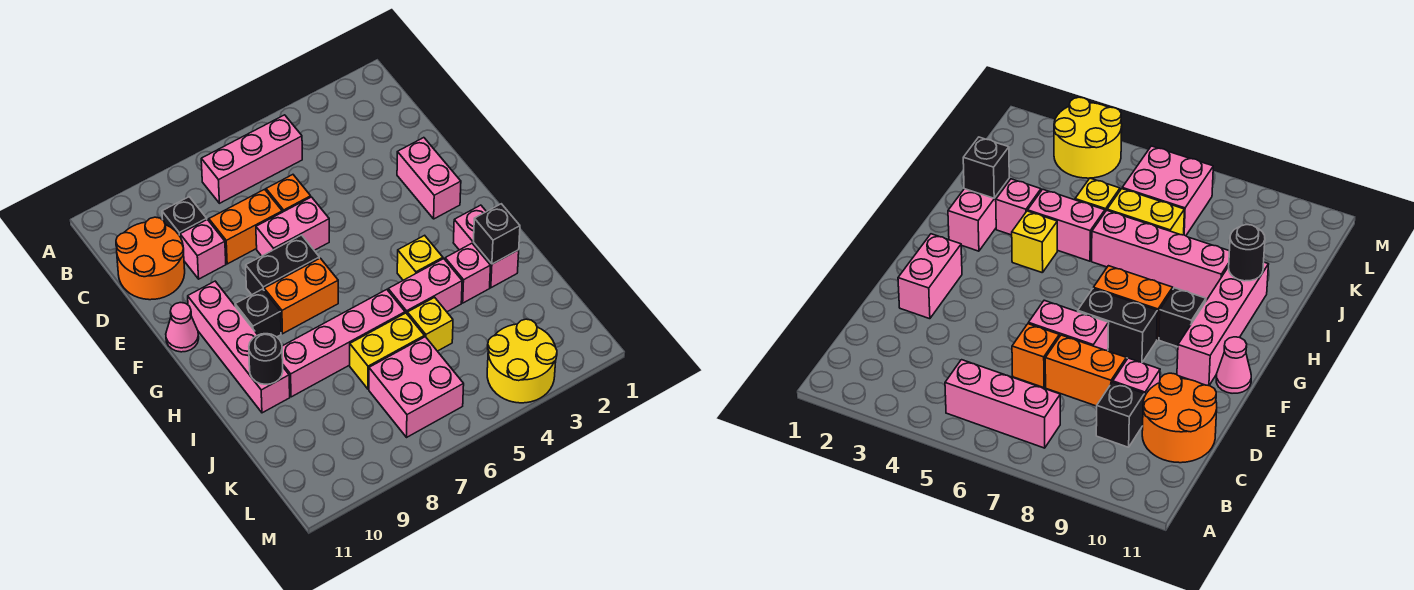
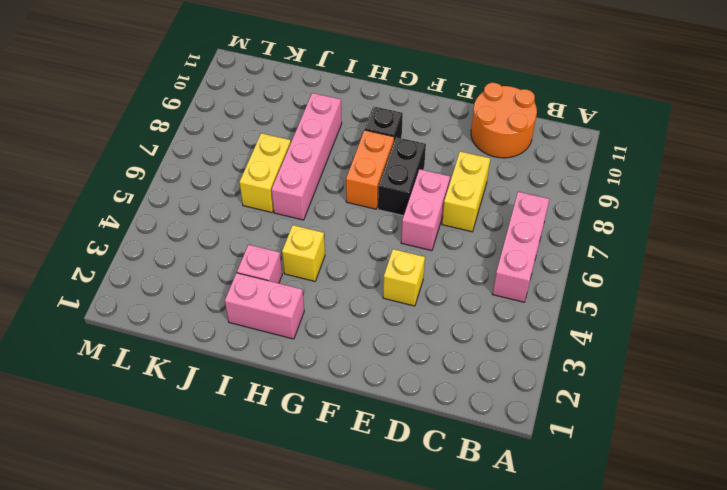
yellow brick D7:D8 level 1 -> orange brick D7:D8 level 1
yellow brick E4 level 1 -> yellow brick J5 level 1
none -> black brick C9 level 1
none -> orange brick D6 level 1
none -> pink brick D9 level 1

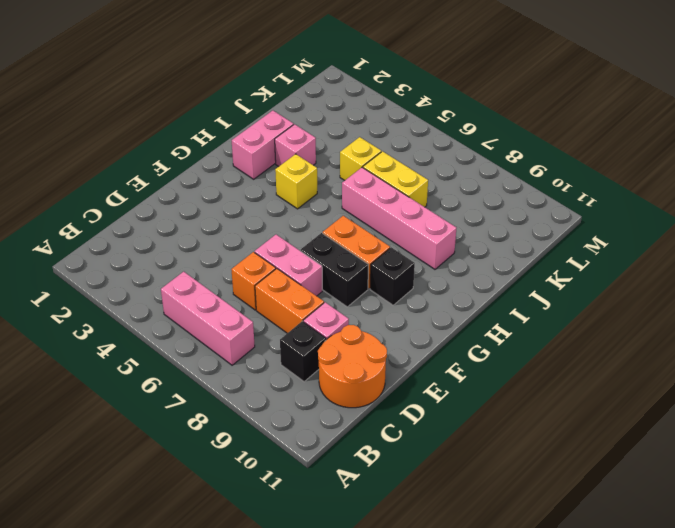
none -> pink brick E2:F2 level 1
none -> pink brick F10:I10 level 1
none -> pink cone F11 level 1

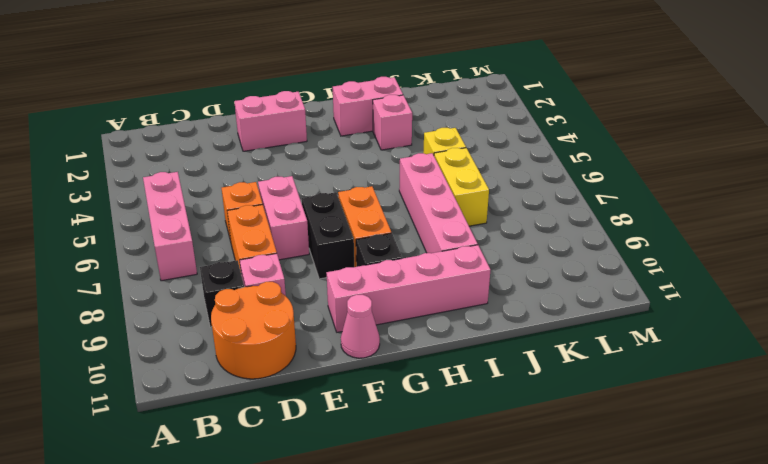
none -> yellow brick H4 level 1
none -> pink brick I4:I5 level 1
none -> pink brick K6:L7 level 1

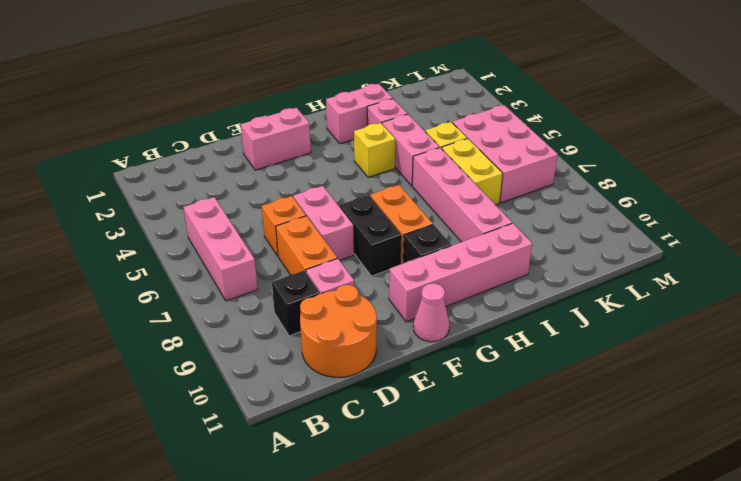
pink brick K5:L7 level 1 -> pink brick K6:L7 level 1
none -> yellow round brick L3:M4 level 1
none -> black brick I2 level 2
none -> black round brick I10 level 2

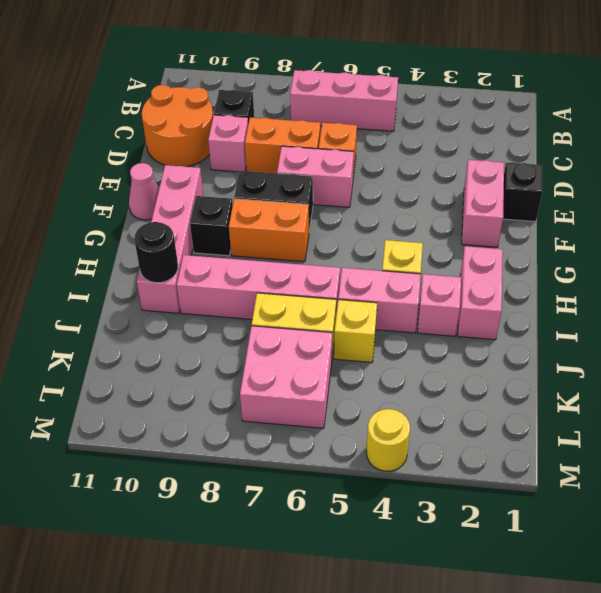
black brick E1 level 1 -> black brick I2 level 2
yellow round brick M4 level 1 -> yellow round brick L3:M4 level 1

